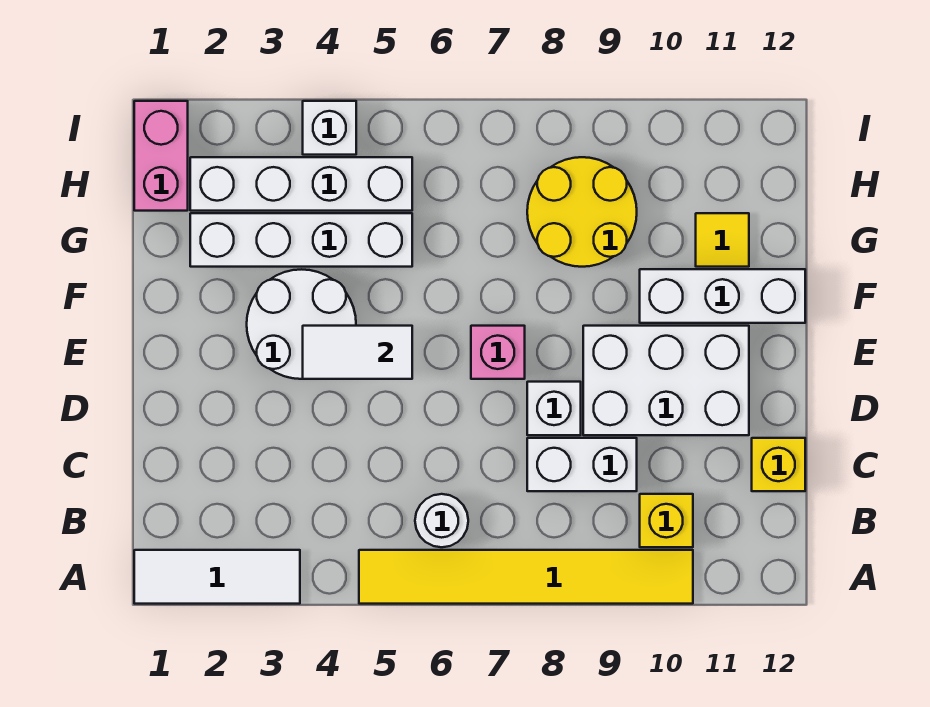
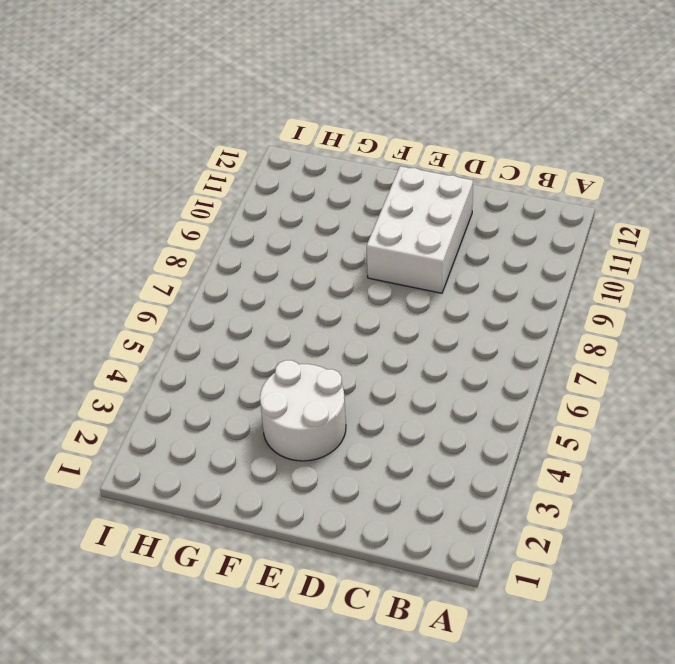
none -> white tile A1:A3 level 1
none -> yellow tile A5:A10 level 1
none -> white round brick B6 level 1

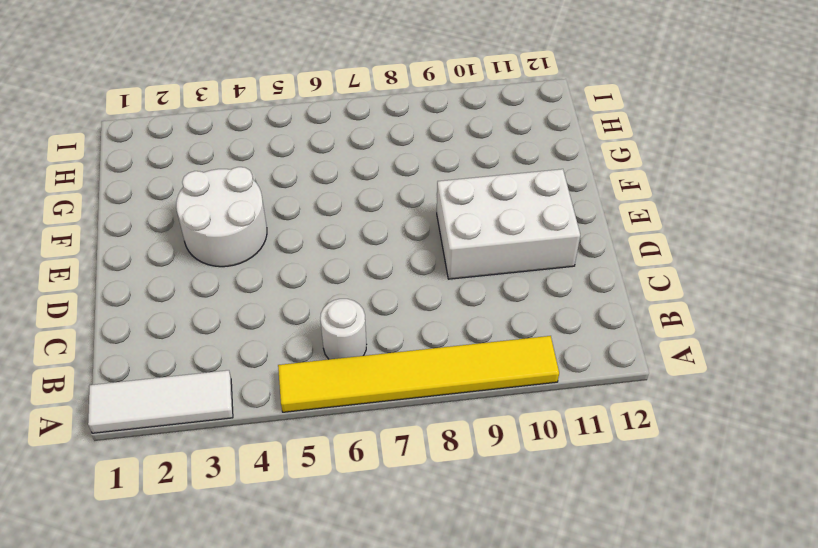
none -> yellow brick B10 level 1
none -> white brick C8:C9 level 1
none -> yellow brick C12 level 1

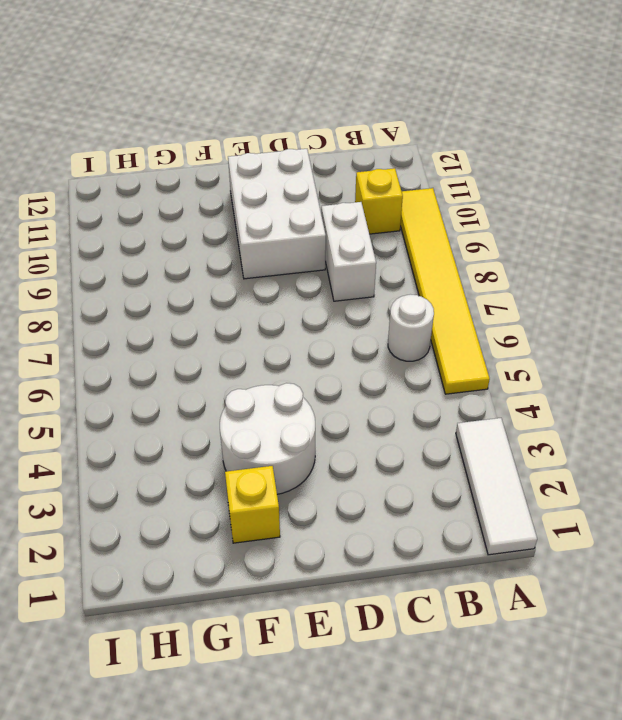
yellow brick F2 level 1 -> yellow brick C12 level 1
none -> white brick D8 level 1
none -> pink brick E7 level 1
none -> white brick F10:F12 level 1

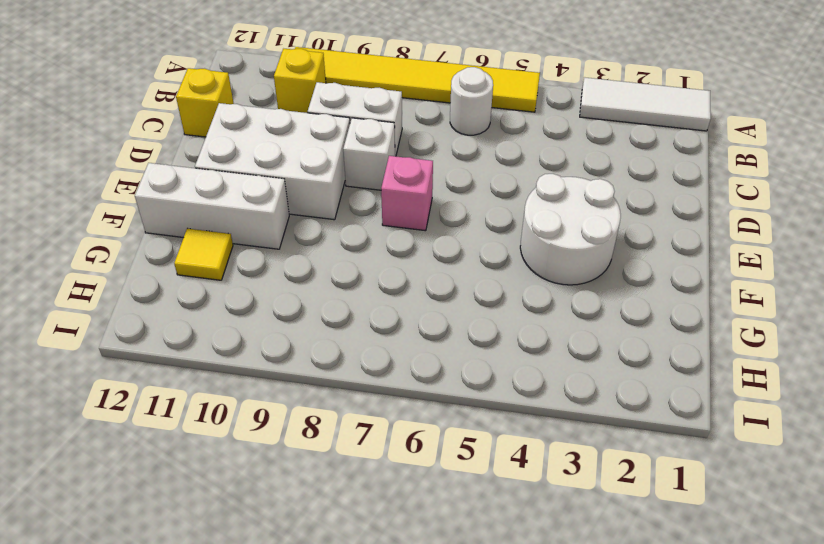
none -> white brick G2:G5 level 1
none -> yellow round brick G8:H9 level 1
none -> pink brick H1:I1 level 1

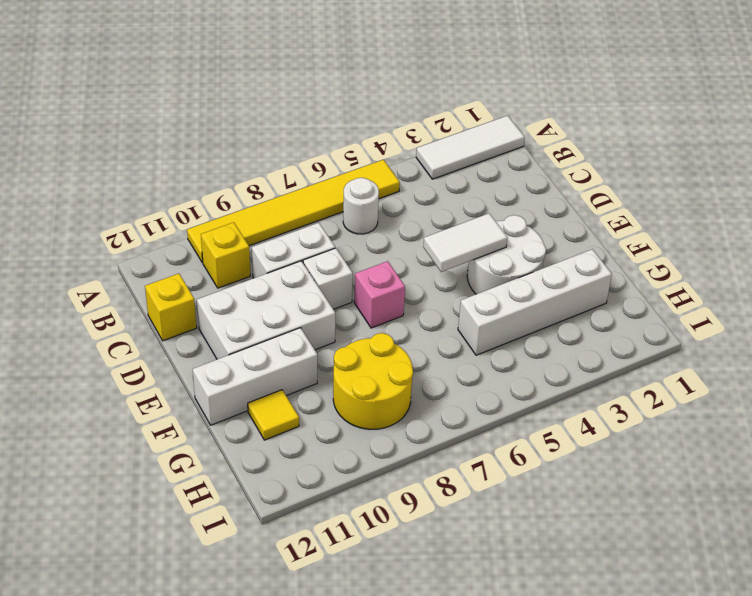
none -> pink brick H1:I1 level 1
none -> white brick H2:H5 level 1
none -> white brick I4 level 1

